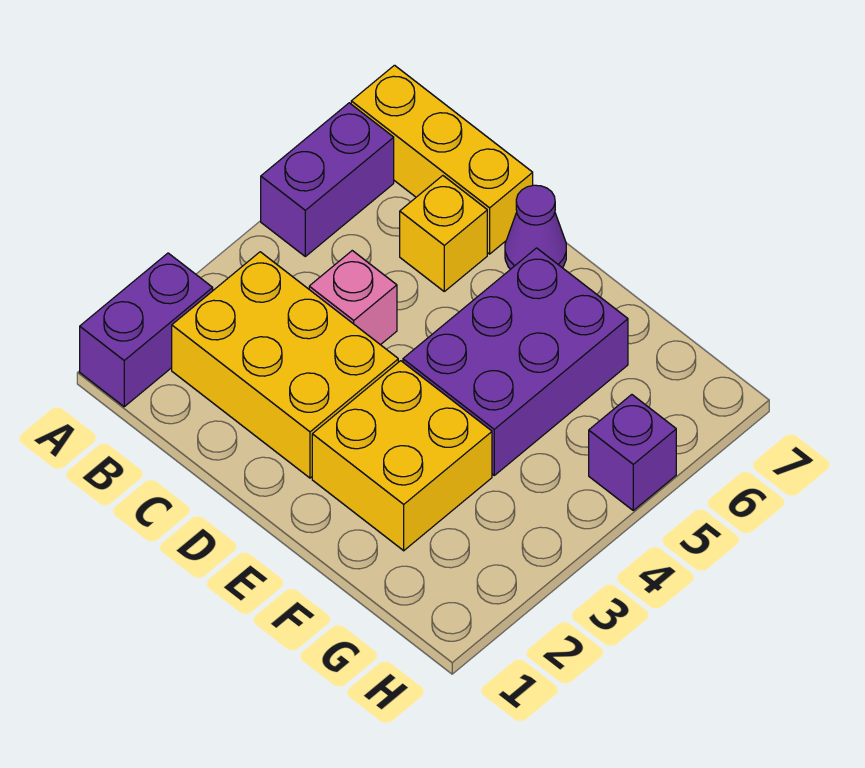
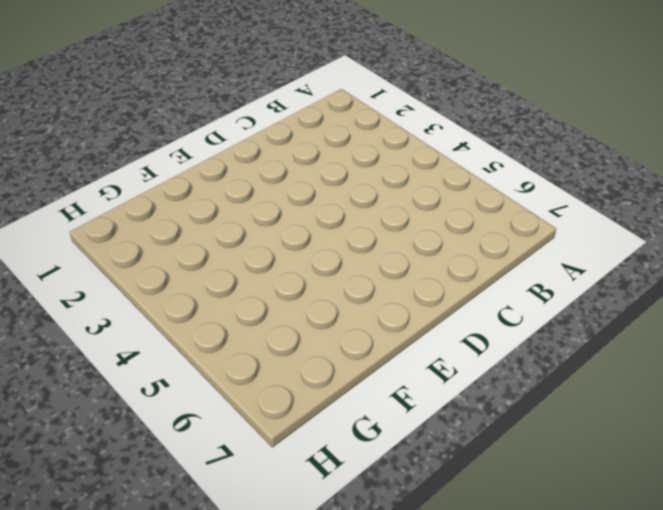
none -> purple brick A1:A2 level 1
none -> purple brick A5:A6 level 1

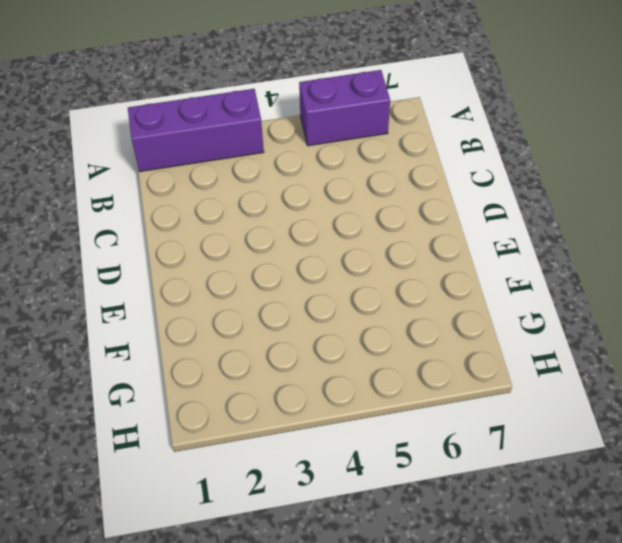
purple brick A1:A3 level 1 -> purple brick A1:A2 level 1
none -> yellow brick A7:C7 level 1
none -> yellow brick B2:D3 level 1

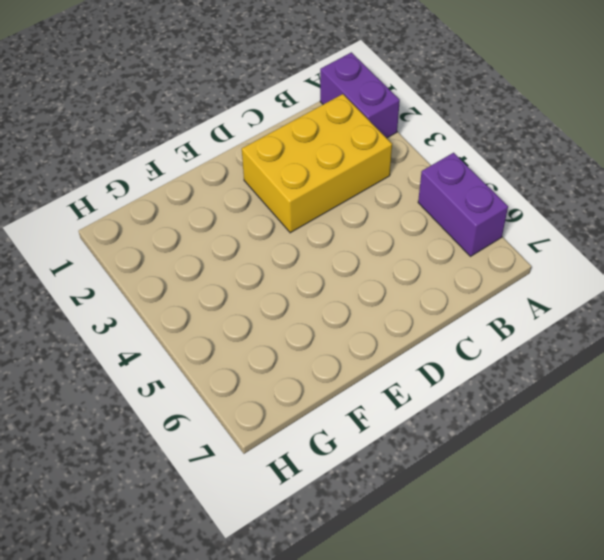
none -> yellow brick A7:C7 level 1
none -> pink brick C4 level 1

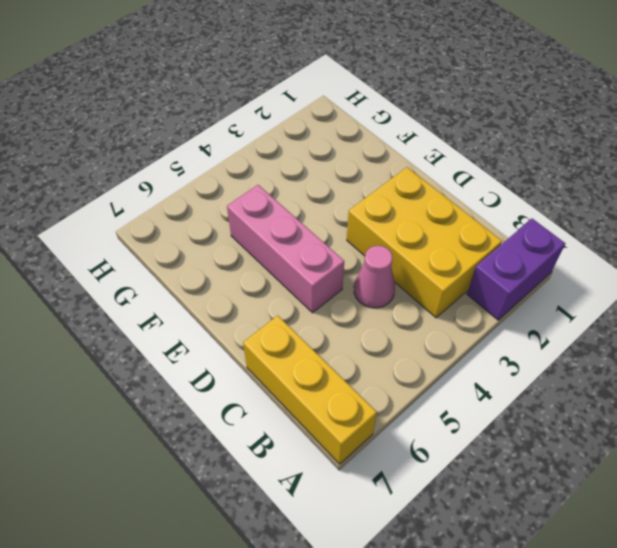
pink cone C4 level 1 -> pink brick C4 level 1
pink brick D5:F5 level 1 -> purple brick E4:F6 level 1
none -> purple brick A5:A6 level 1
none -> yellow brick C6 level 1

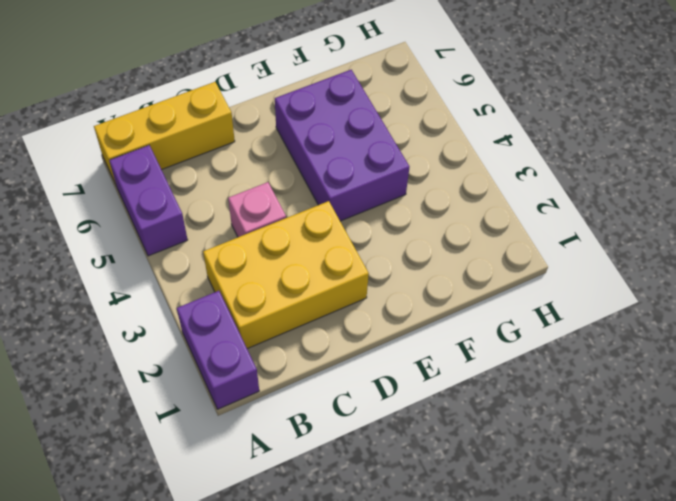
none -> yellow brick C6 level 1
none -> purple cone D7 level 1

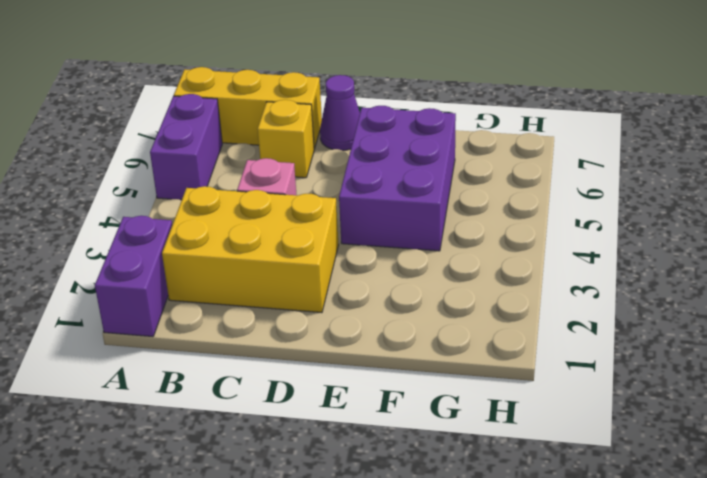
none -> yellow brick E2:F3 level 1
none -> purple brick H5 level 1

